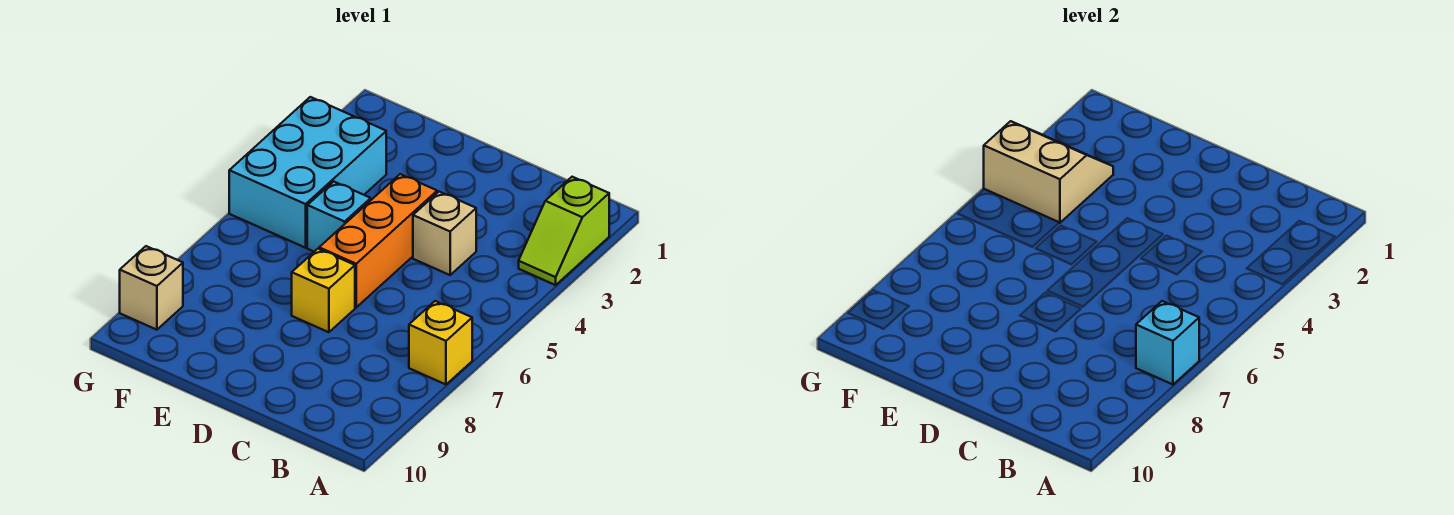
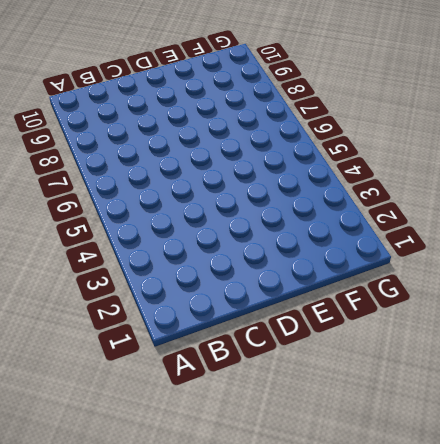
none -> lime slope A2:A3 level 1 top 2
none -> yellow brick A7 level 1

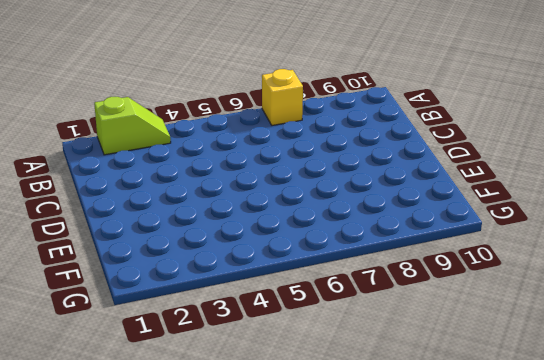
none -> tan brick C4 level 1
none -> orange brick D4:D6 level 1

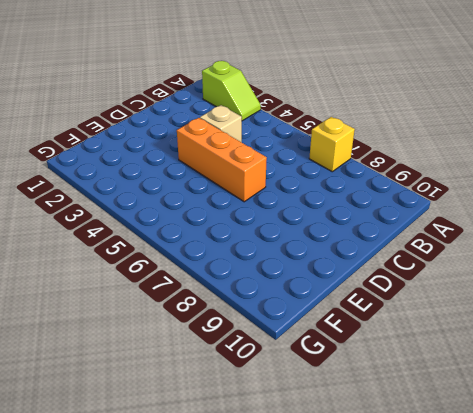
none -> yellow brick D7 level 1
none -> cyan brick E5 level 1

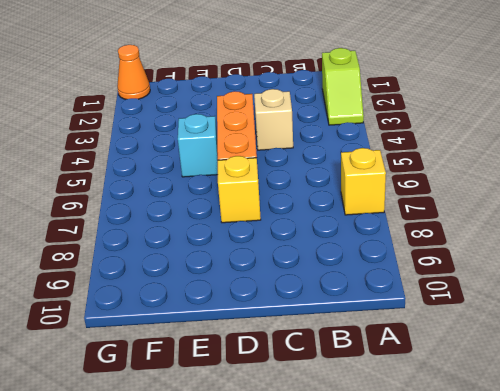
orange cone G1 level 1 -> none
none -> cyan brick F3:G5 level 1
none -> tan brick G9 level 1

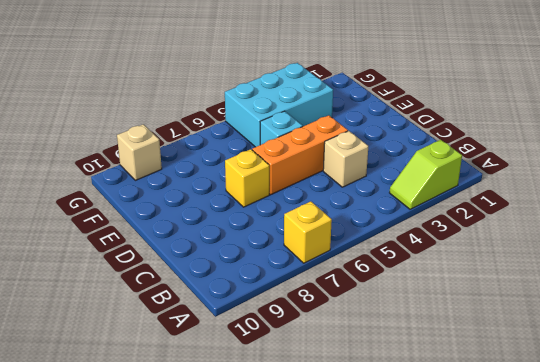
none -> cyan brick A7 level 2
none -> tan slope F3:G4 level 2 top 4

